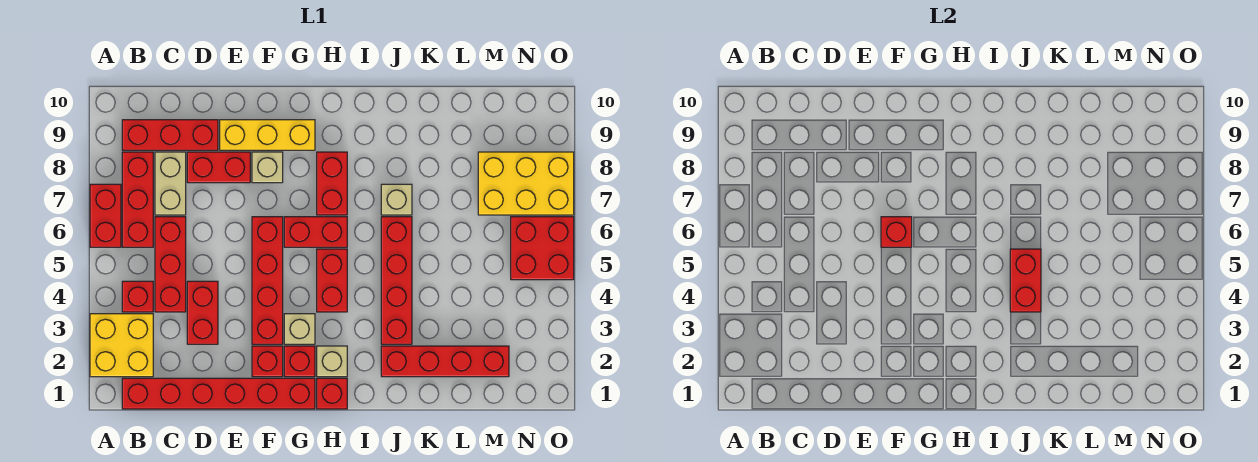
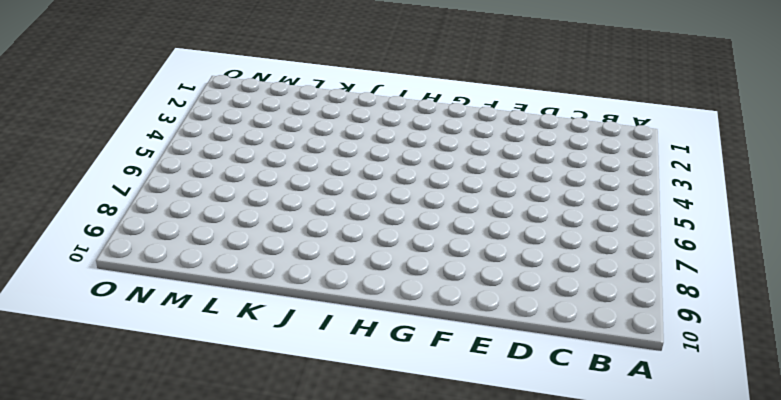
none -> yellow brick A2:B3 level 1
none -> red brick A6:A7 level 1
none -> red brick B1:G1 level 1

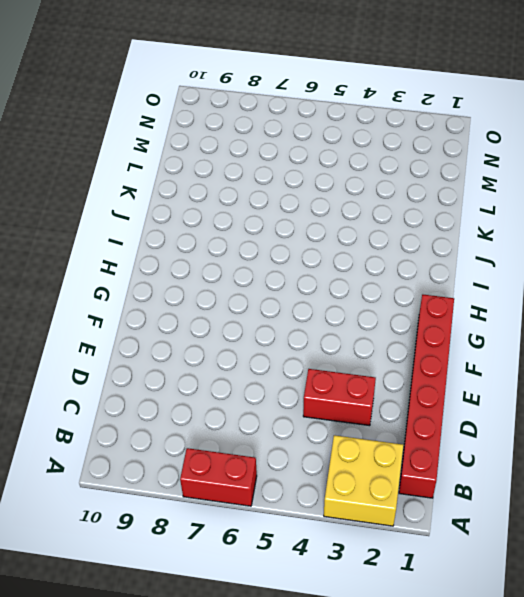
none -> red brick B4 level 1
none -> red brick B6:B8 level 1
none -> red brick B9:D9 level 1

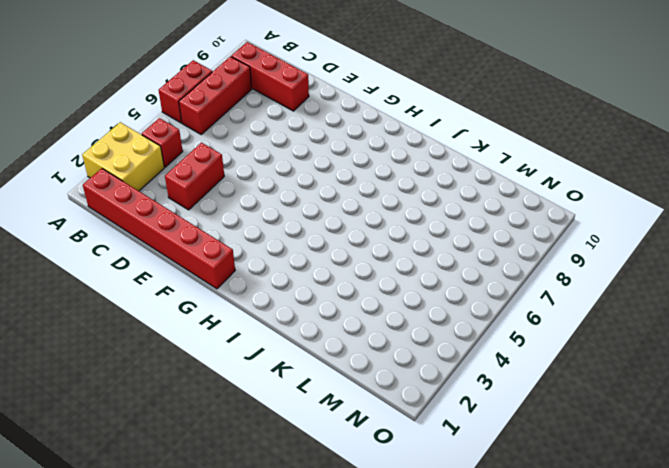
none -> red brick C4:C6 level 1
none -> tan brick C7:C8 level 1
none -> red brick D8:E8 level 1

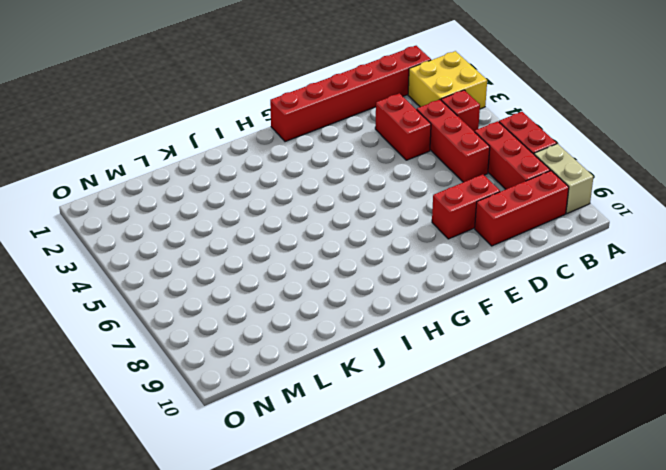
tan brick A8:A9 level 1 -> tan brick C7:C8 level 1
none -> yellow brick E9:G9 level 1
none -> red brick F2 level 1
none -> red brick F3:F6 level 1

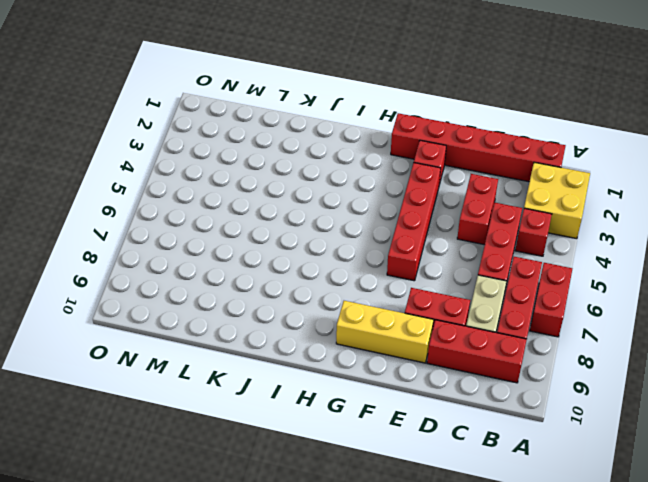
none -> tan brick F8 level 1
none -> red brick G2 level 1
none -> tan brick G3 level 1

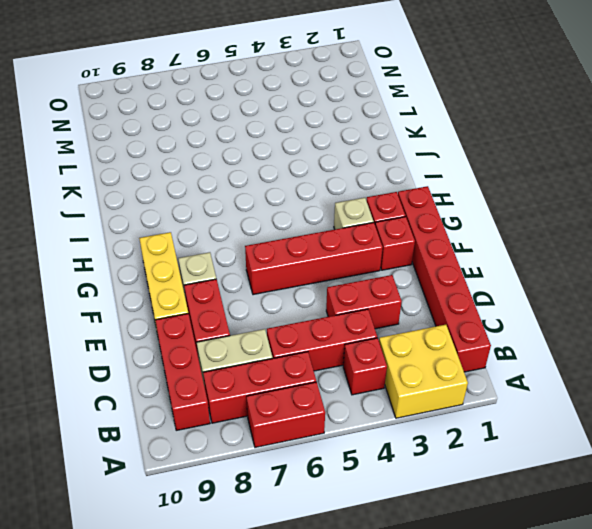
none -> red brick G6:H6 level 1
none -> red brick H1 level 1
none -> tan brick H2 level 1

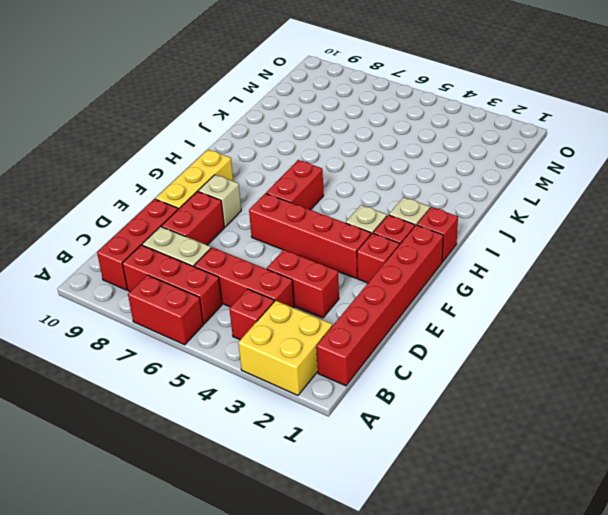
none -> red brick H4:H5 level 1
none -> red brick H7:H8 level 1
none -> red brick J2:M2 level 1

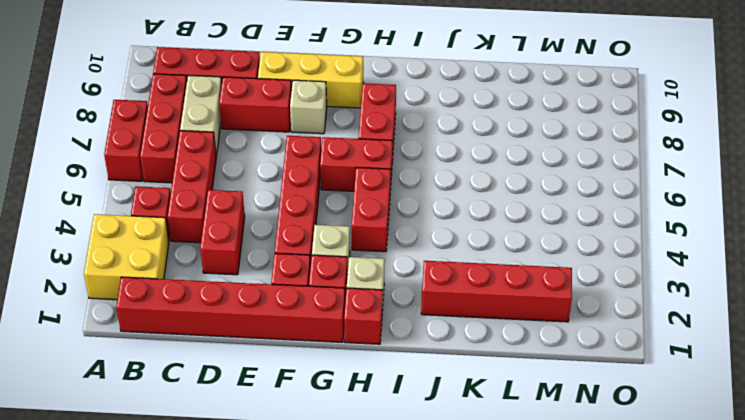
none -> red brick J3:J6 level 1
none -> tan brick J7 level 1
none -> yellow brick M7:O8 level 1

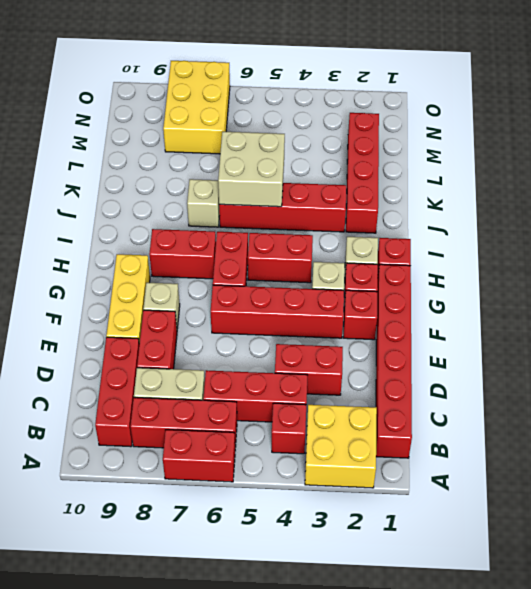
tan brick J5:K6 level 2 -> red brick J4:J5 level 2
none -> red brick N5:O6 level 1
none -> red brick F6 level 2

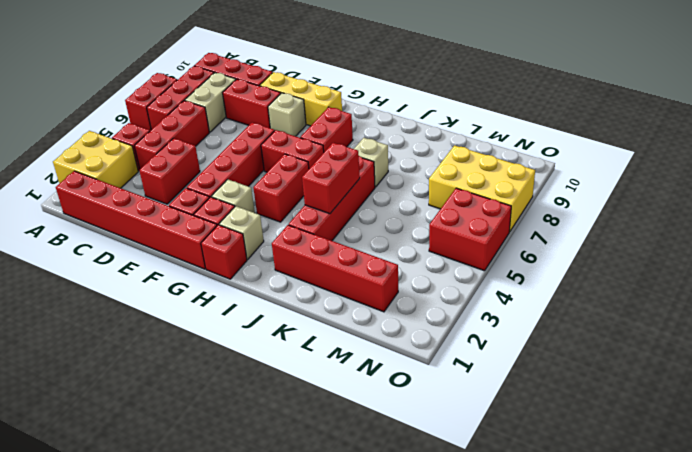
none -> red brick F6 level 2

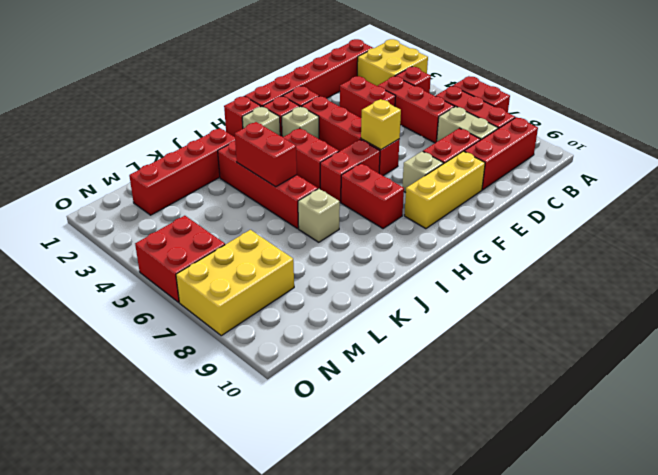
yellow brick F6 level 2 -> red brick F6 level 2

